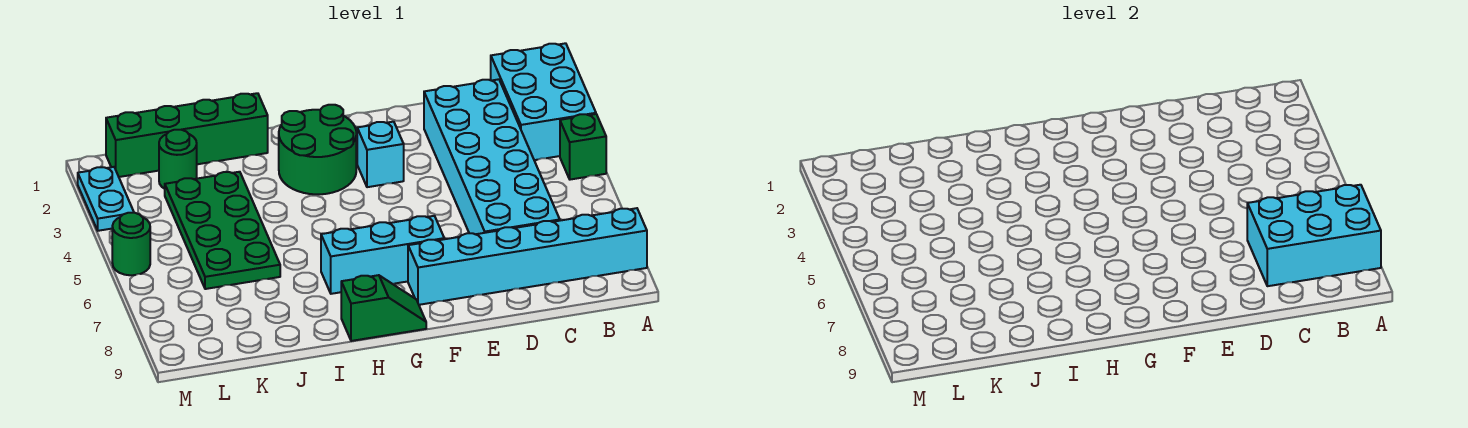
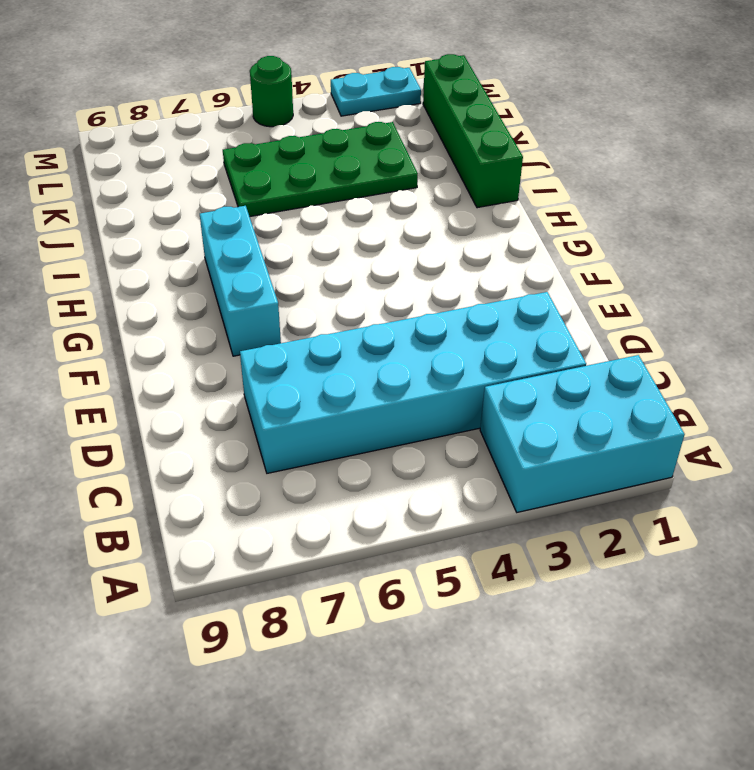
none -> green brick A4 level 1
none -> cyan brick A8:F8 level 1
none -> cyan brick F3 level 1

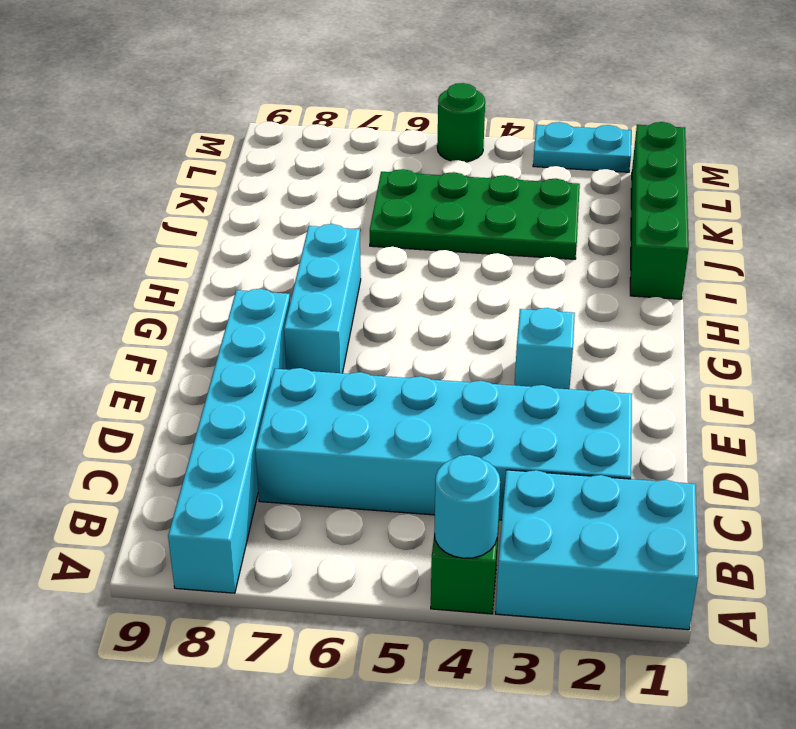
cyan round brick A4 level 2 -> none
none -> green round brick G2:H3 level 1
none -> green slope G9:H9 level 1 top H
none -> green round brick K2 level 1

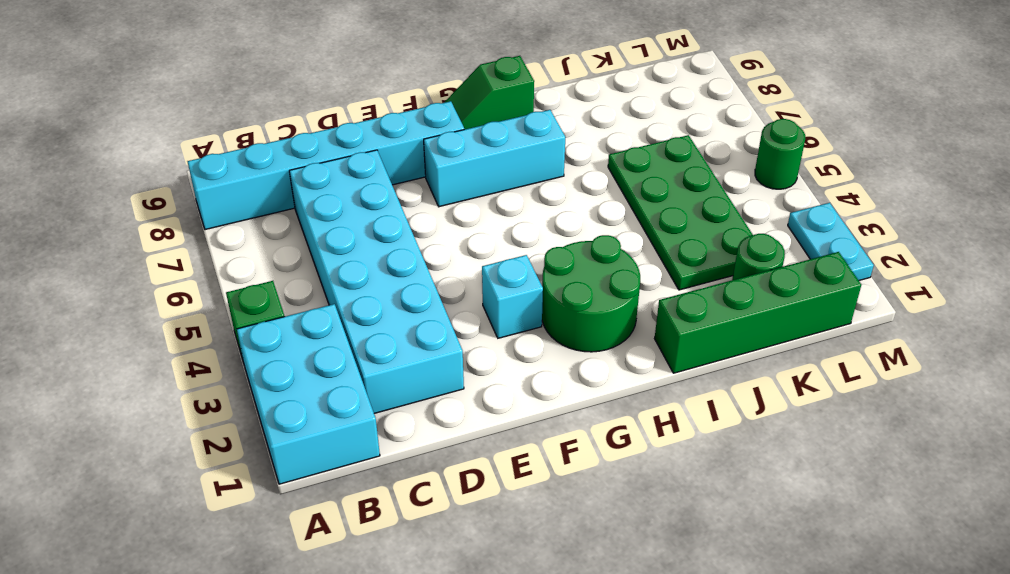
none -> cyan brick A7:C8 level 2

